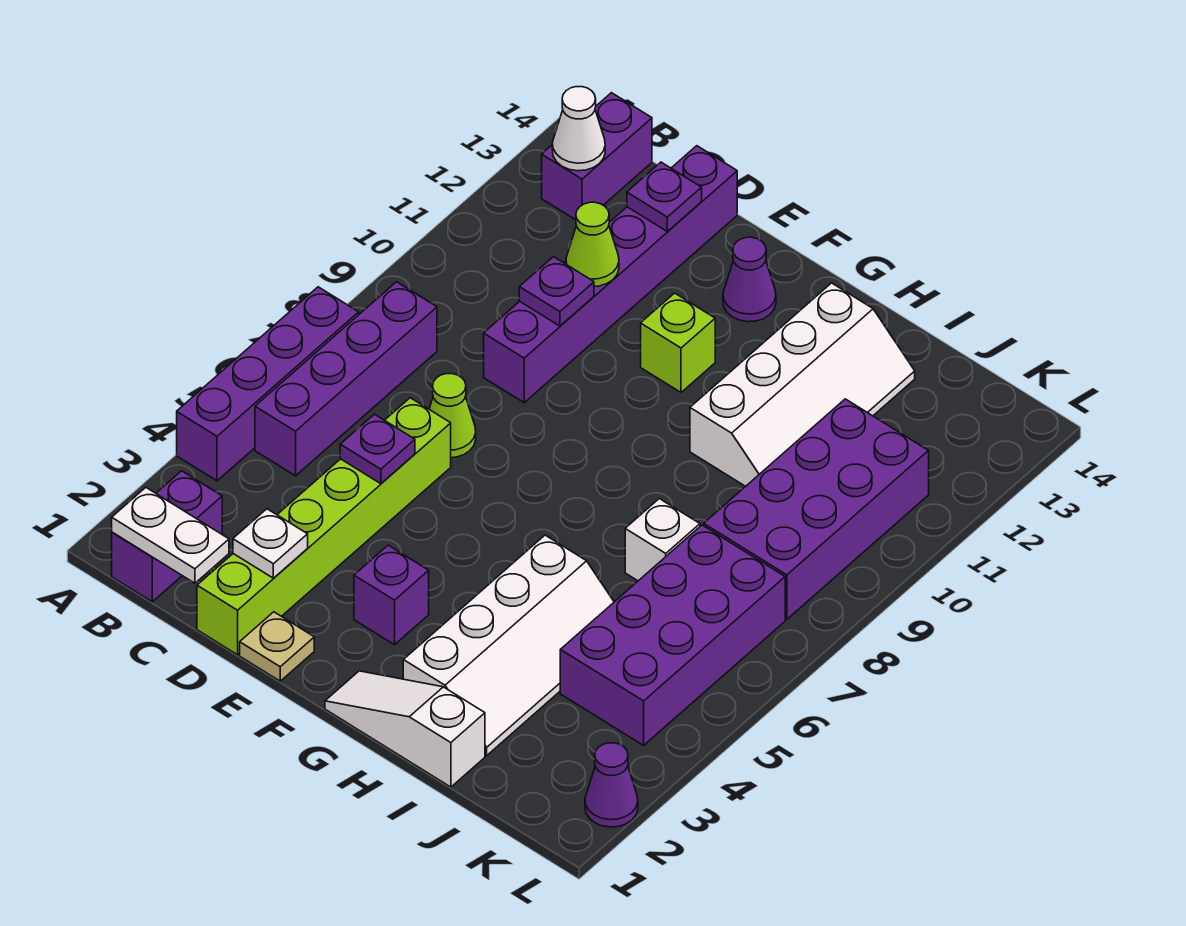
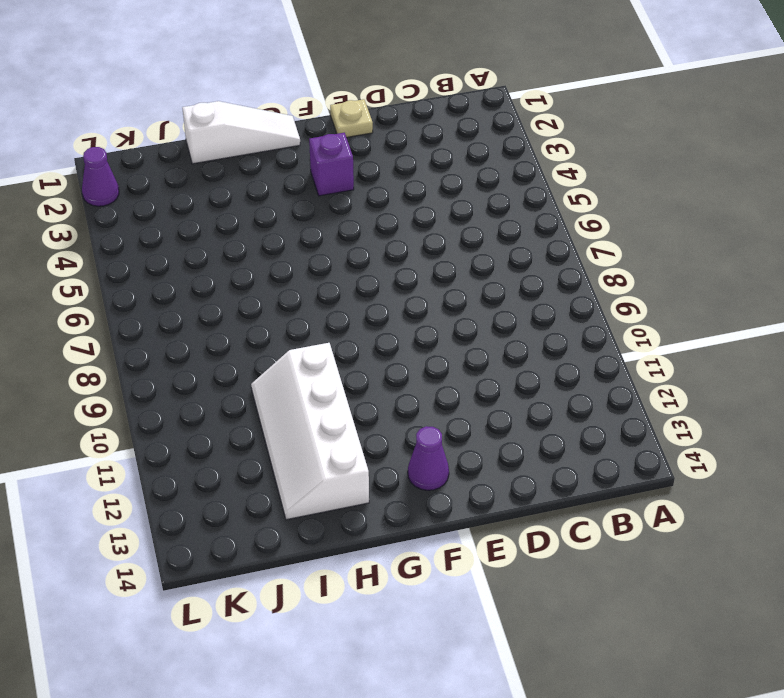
none -> purple brick A4:A7 level 1
none -> purple brick B1:B2 level 1
none -> purple brick B5:B8 level 1

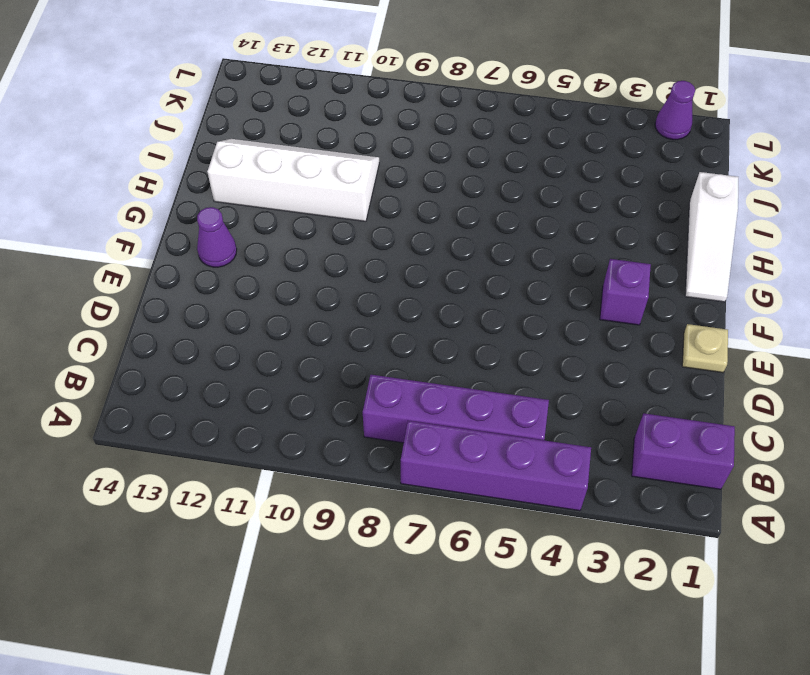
none -> purple brick B13:B14 level 1
none -> lime brick D1:D6 level 1
none -> lime cone D7 level 1

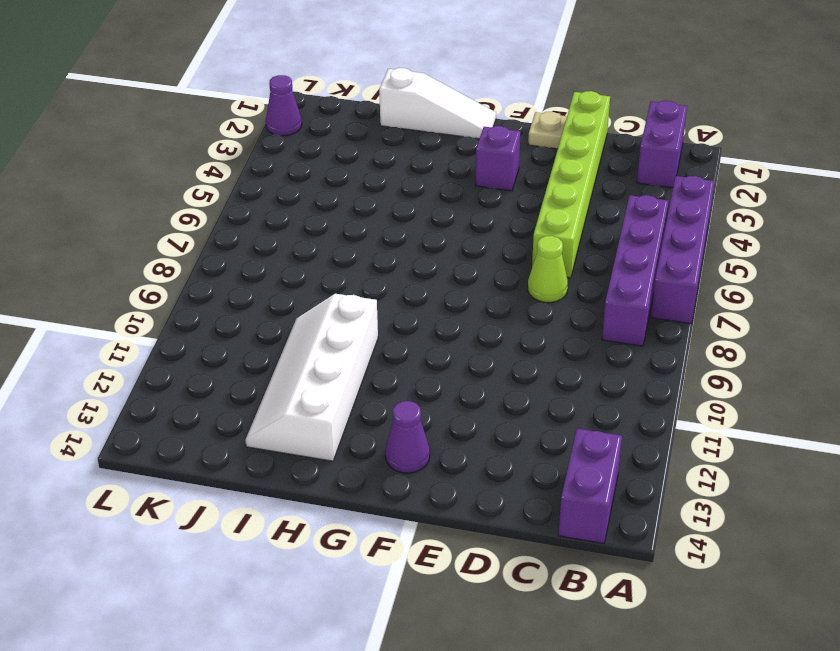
none -> purple brick D9:D14 level 1
none -> lime brick F11 level 1
none -> white slope H2:I5 level 1 top H

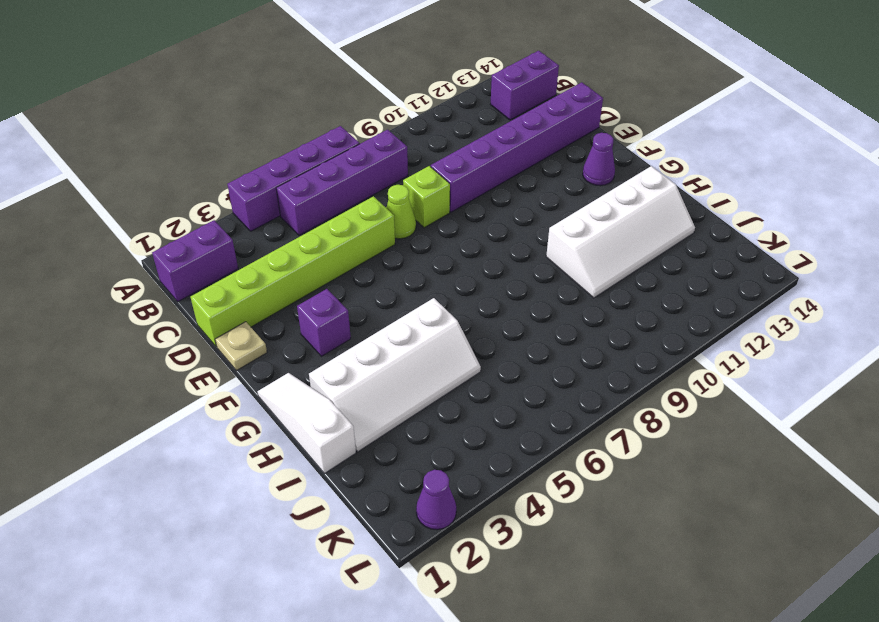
lime brick D8 level 1 -> lime brick F11 level 1
none -> white brick I7 level 1
none -> purple brick J4:K7 level 1
none -> purple brick J8:K11 level 1

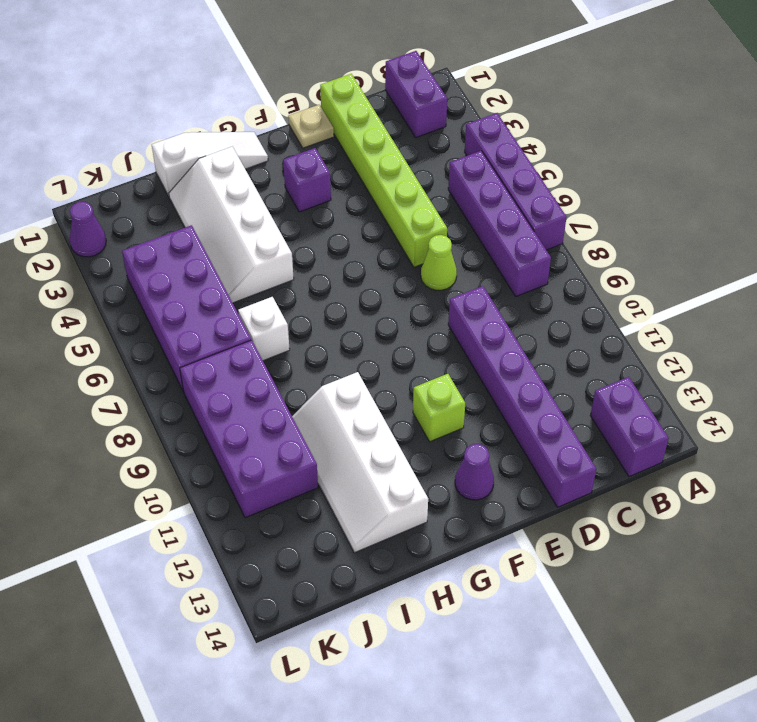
none -> white plate B1:C1 level 2
none -> white cone B13 level 2
none -> white plate D2 level 2

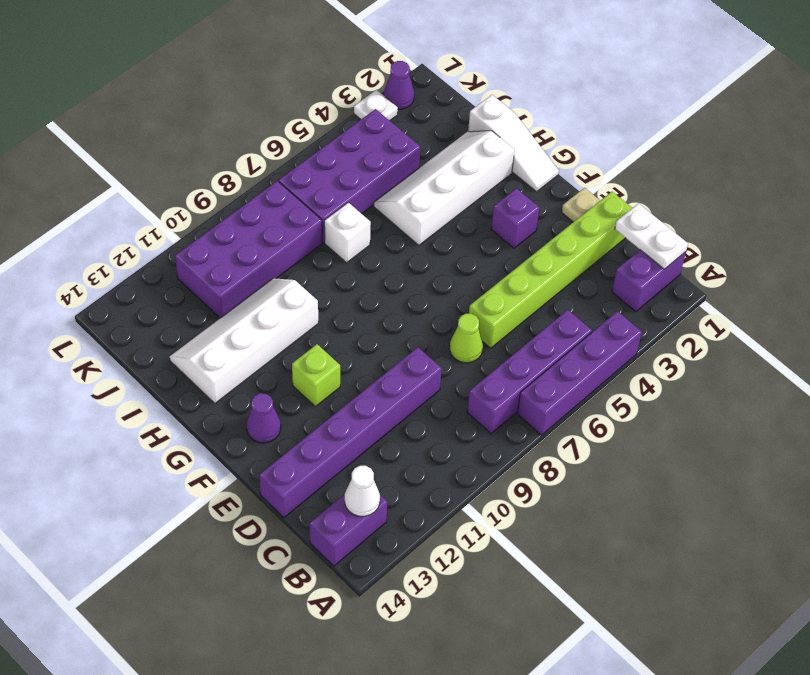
white plate L3 level 1 -> white plate D2 level 2
none -> purple plate D5 level 2
none -> purple plate D10 level 2
none -> lime cone D11 level 2

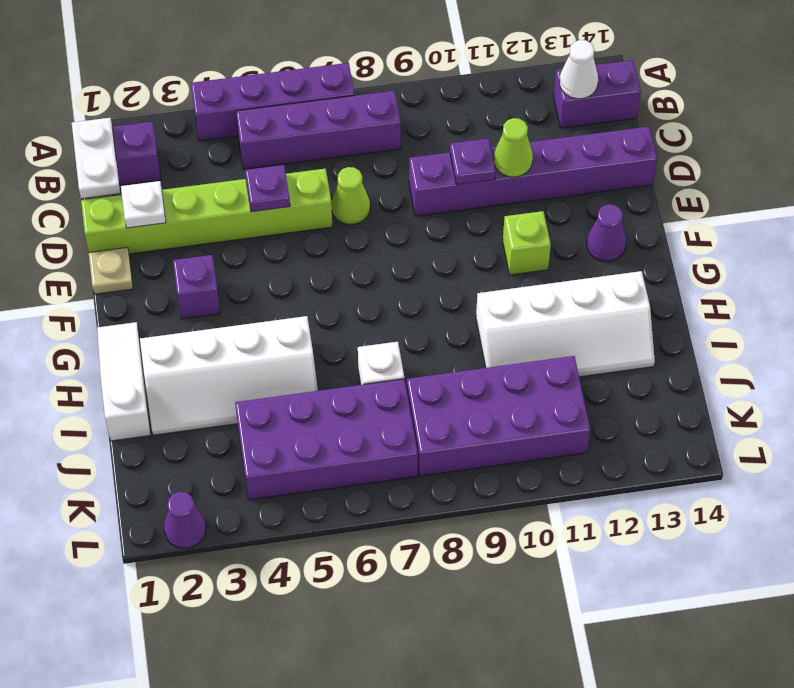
none -> purple plate D13 level 2

